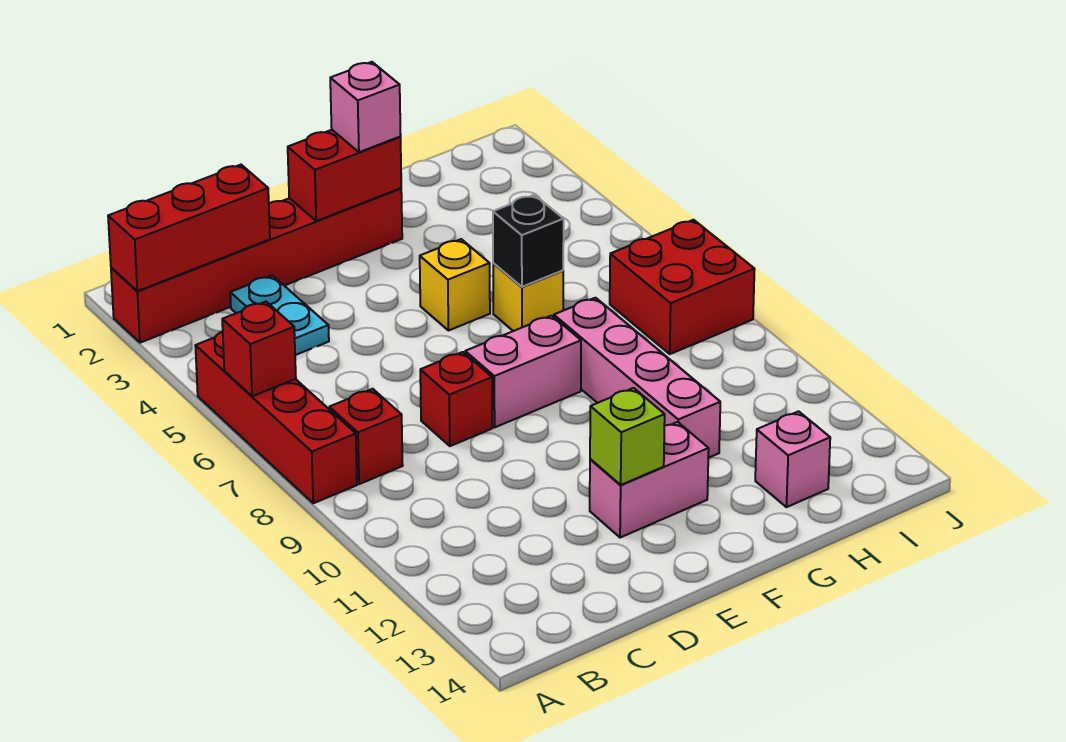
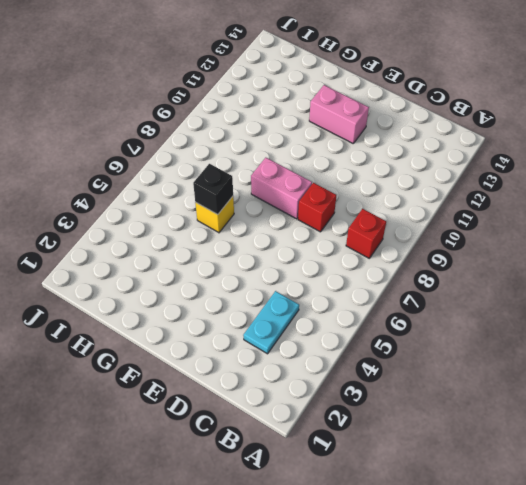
none -> red brick A2:F2 level 1
none -> red brick A5:A8 level 1
none -> yellow brick F5 level 1

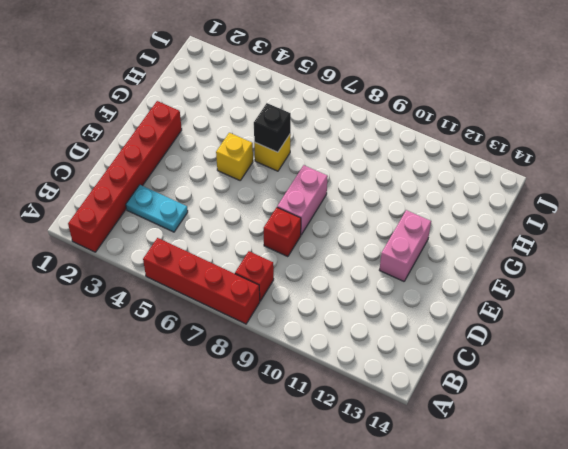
none -> pink brick G8:G11 level 1
none -> pink brick H13 level 1
none -> red brick I7:J8 level 1

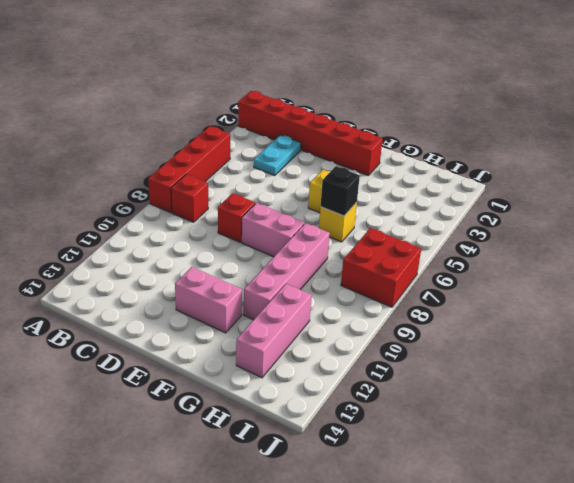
pink brick H11:H13 level 1 -> pink brick H13 level 1
none -> red brick A2:C2 level 2
none -> red brick A6 level 2
none -> red brick E2:F2 level 2

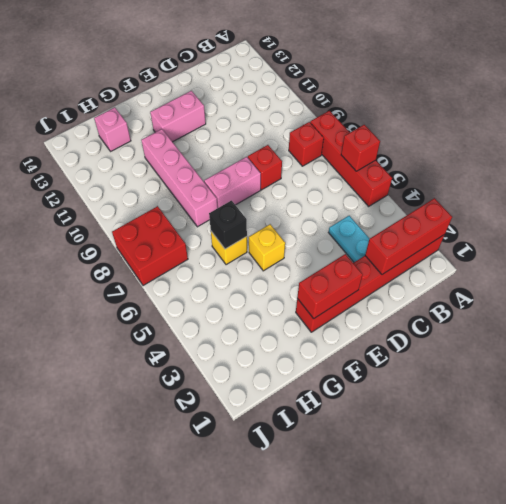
none -> lime brick E12 level 2
none -> pink brick F2 level 3

